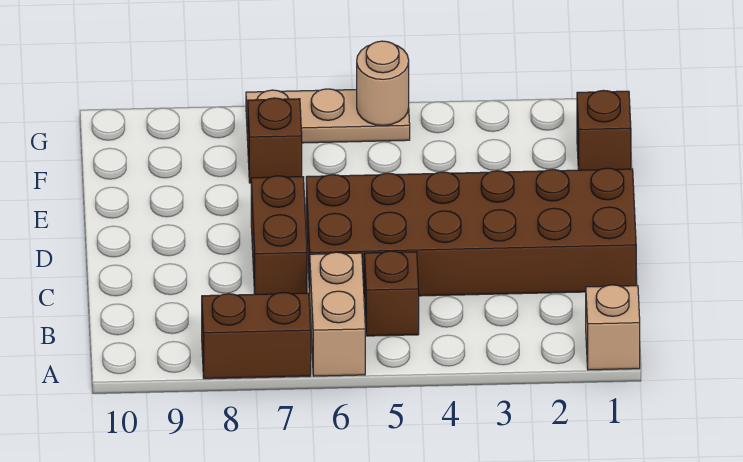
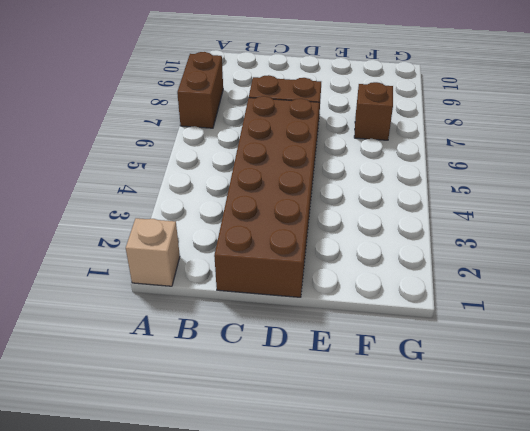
none -> tan brick A6:B6 level 1
none -> brown brick B5 level 1

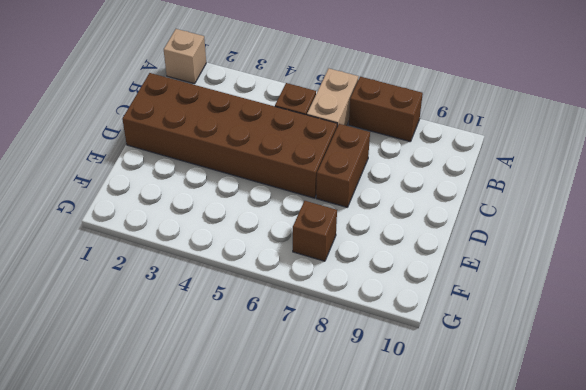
none -> brown brick F1 level 1
none -> tan plate G5:G7 level 1

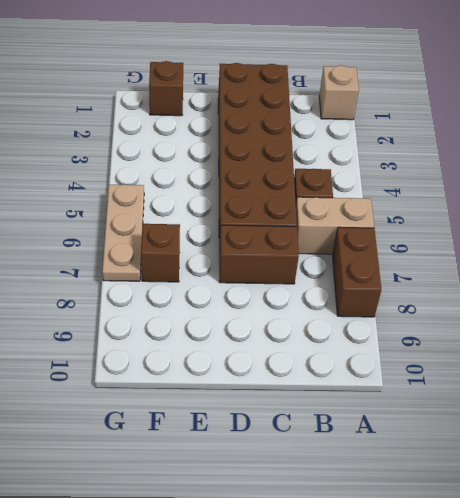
none -> tan round brick G5 level 2

